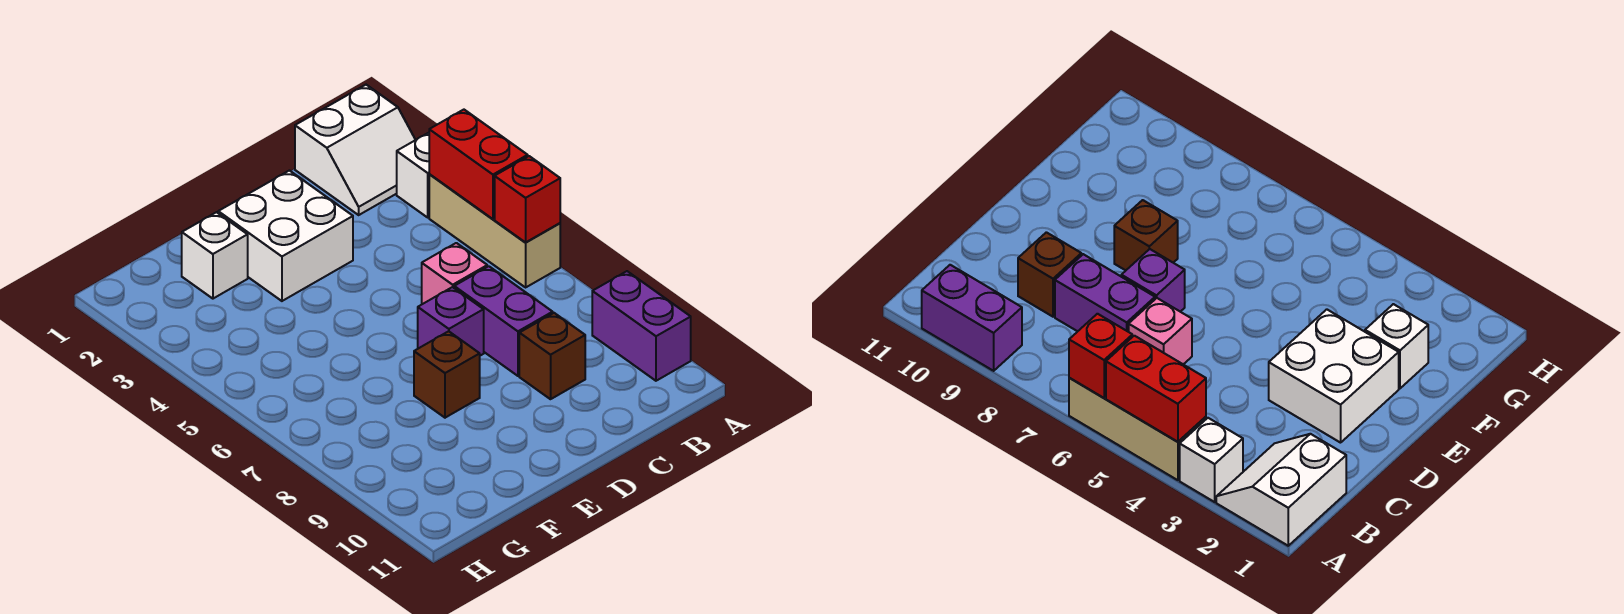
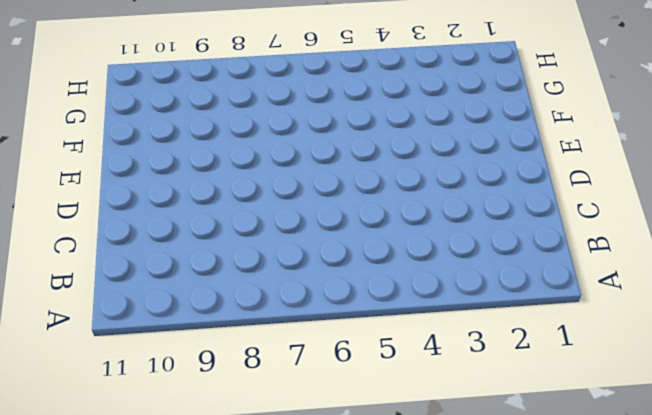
none -> white slope A1:B2 level 1 top 1
none -> white brick A3 level 1
none -> tan brick A4:A6 level 1

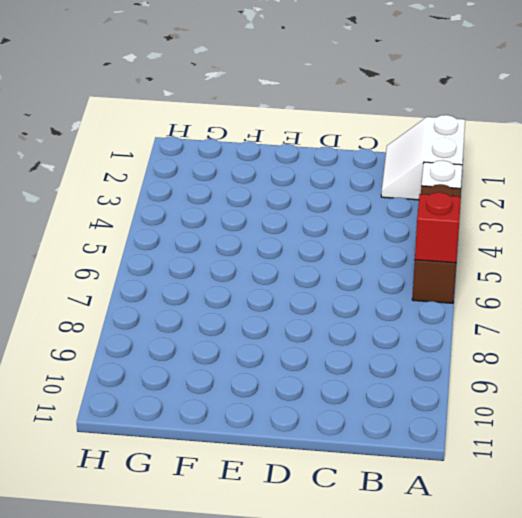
white slope A1:B2 level 1 top A -> white slope A1:B2 level 1 top 1
brown brick A4:A6 level 1 -> tan brick A4:A6 level 1
none -> purple brick A9:A10 level 1
none -> pink brick C6 level 1
none -> purple brick C7:C8 level 1

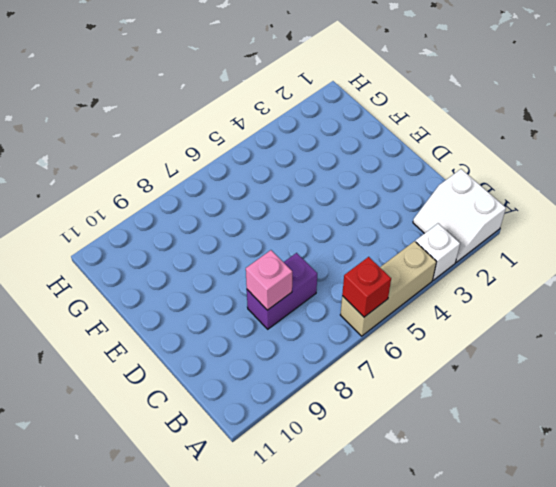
pink brick C8 level 2 -> pink brick C6 level 1
none -> purple brick A9:A10 level 1
none -> brown brick C9 level 1
none -> white brick D2:E3 level 1

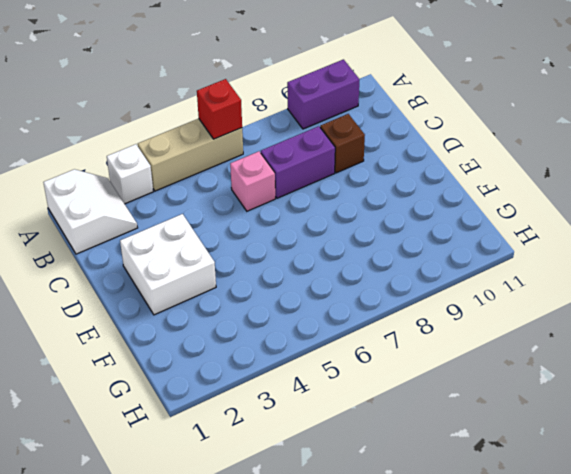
none -> purple brick D7 level 1
none -> brown brick E8 level 1
none -> white brick F2 level 1

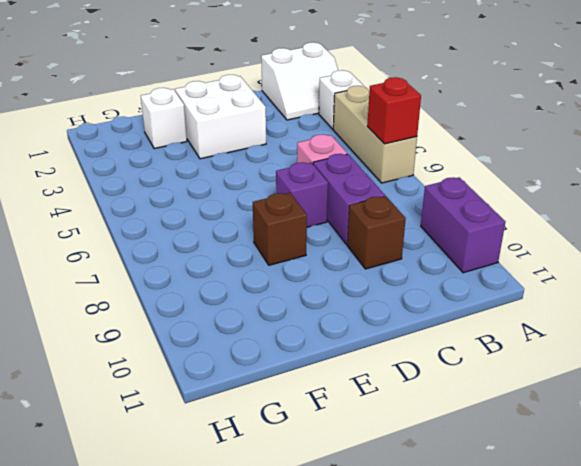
none -> red brick A4:A5 level 2

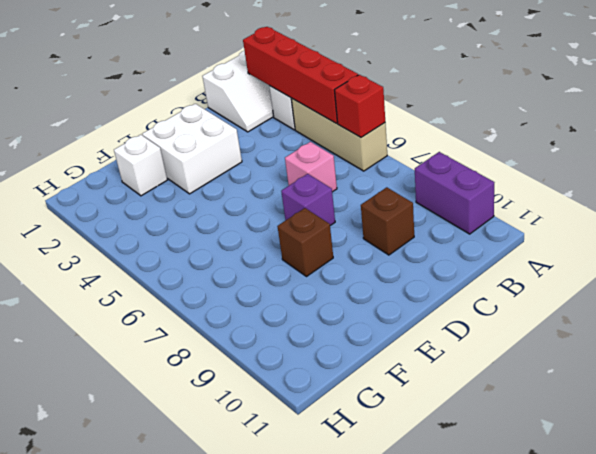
red brick A2:A5 level 2 -> red brick A4:A5 level 2
none -> purple brick C7:C8 level 1

